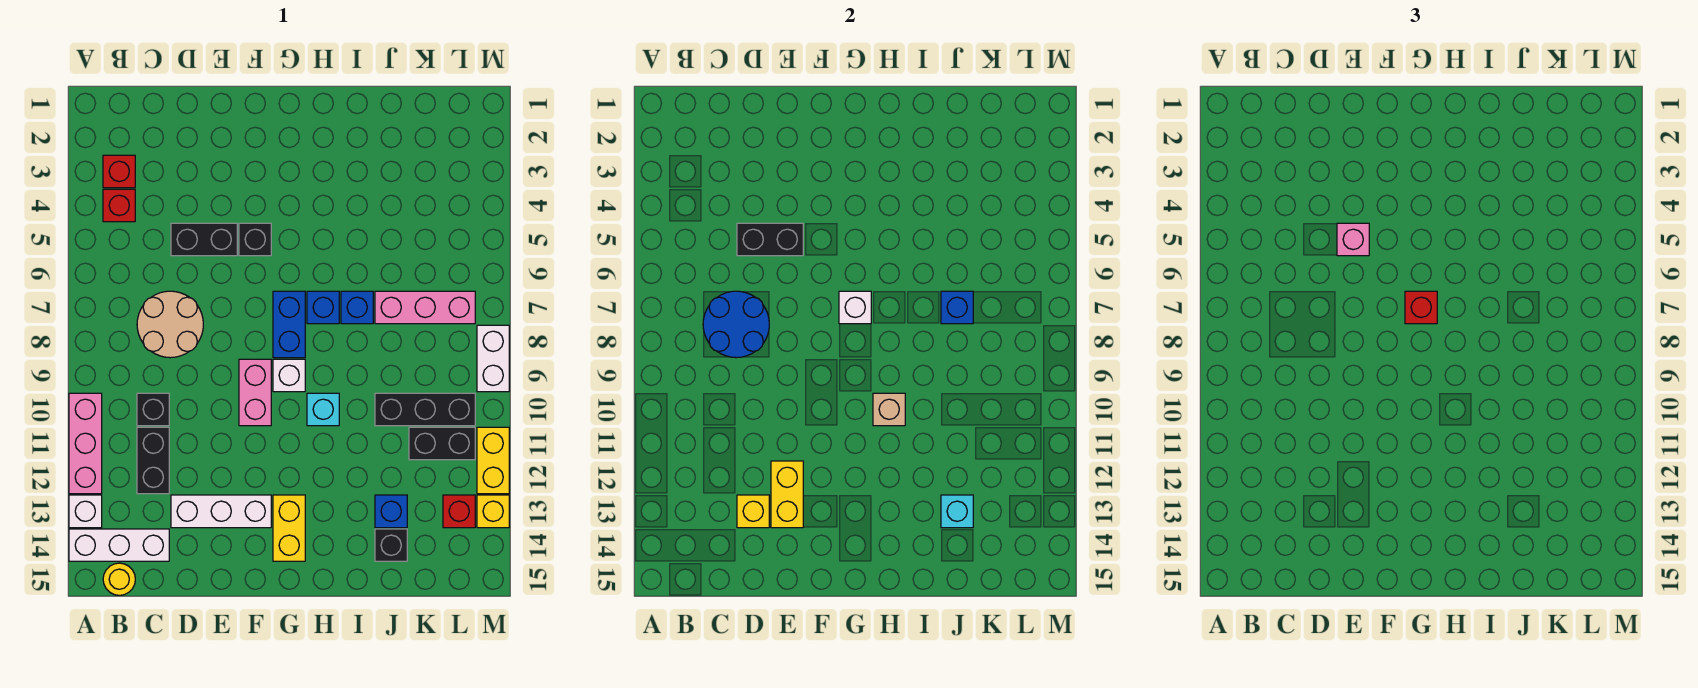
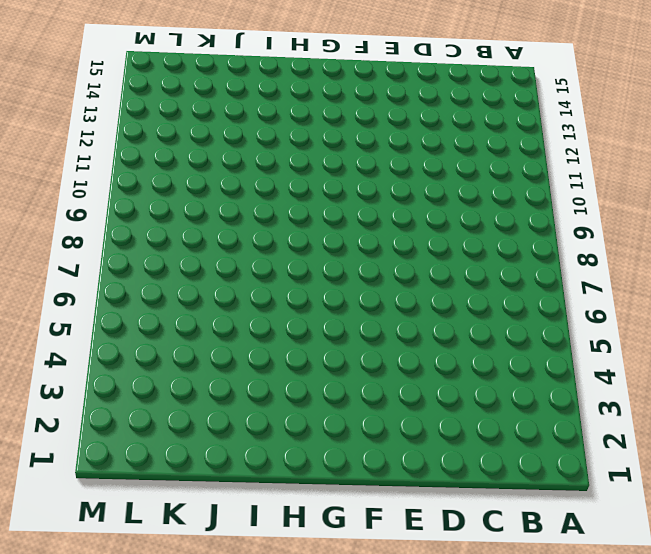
none -> pink brick A10:A12 level 1
none -> white brick A13 level 1
none -> white brick A14:C14 level 1
none -> red brick B3 level 1

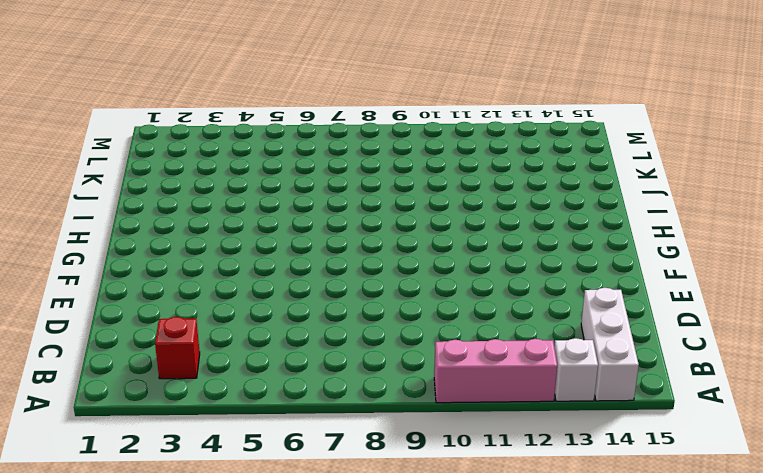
none -> red brick B4 level 1
none -> yellow round brick B15 level 1
none -> tan round brick C7:D8 level 1
none -> black brick C10 level 1

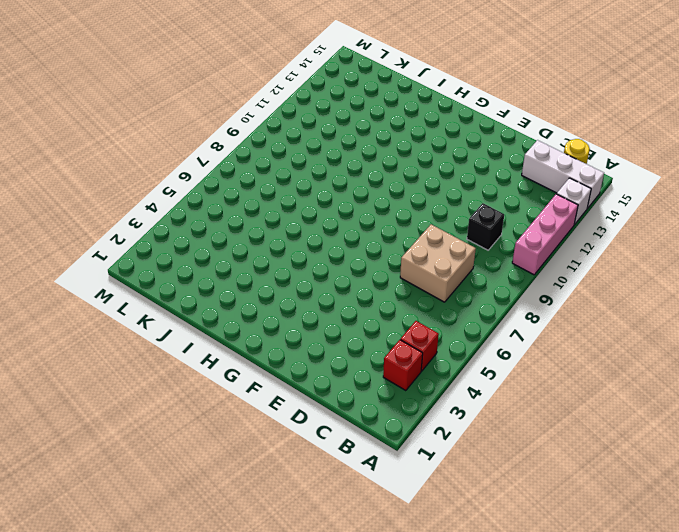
tan brick C7:D8 level 1 -> tan round brick C7:D8 level 1
none -> black brick C11:C12 level 1
none -> black brick D5:E5 level 1
none -> white brick D13:F13 level 1
none -> black brick F5 level 1

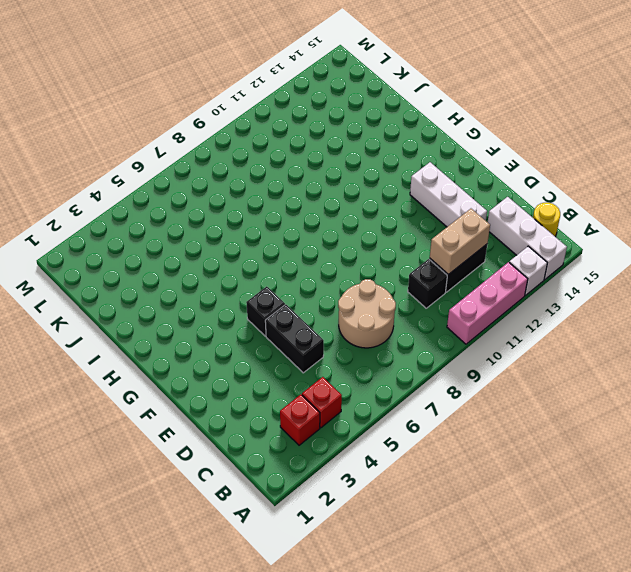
tan brick C11:C12 level 2 -> none
none -> pink brick F9:F10 level 1
none -> blue brick G7:G8 level 1
none -> white brick G9 level 1
none -> yellow brick G13:G14 level 1

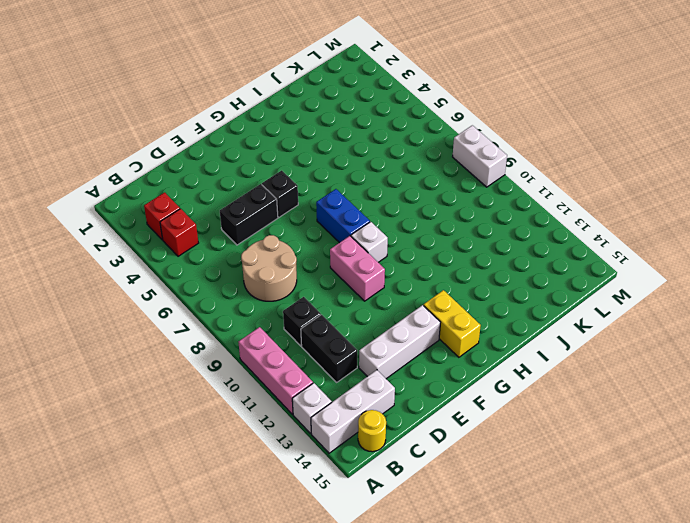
none -> blue brick H7 level 1
none -> cyan brick H10 level 1
none -> blue brick I7 level 1
none -> pink brick J7:L7 level 1

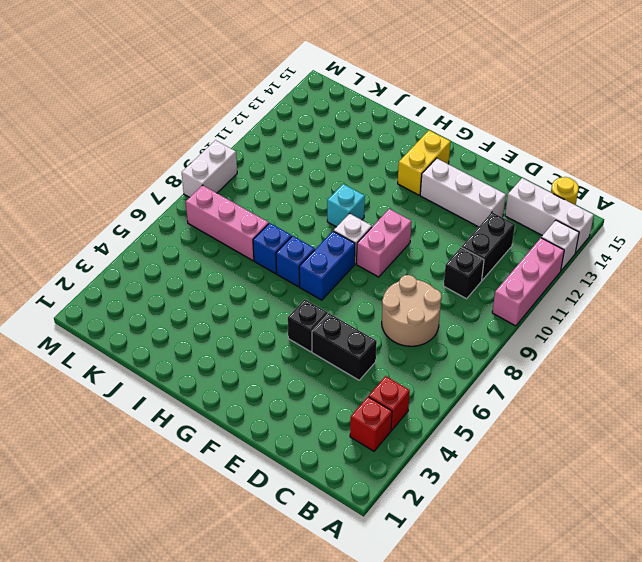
none -> black brick J10:L10 level 1
none -> blue brick J13 level 1
none -> black brick J14 level 1
none -> black brick K11:L11 level 1

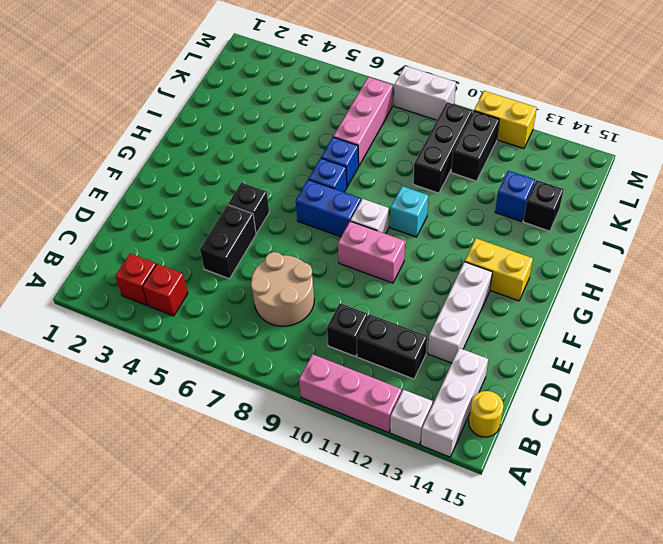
none -> red brick L13 level 1
none -> yellow brick M13 level 1
none -> blue round brick C7:D8 level 2
none -> black brick D5:E5 level 2

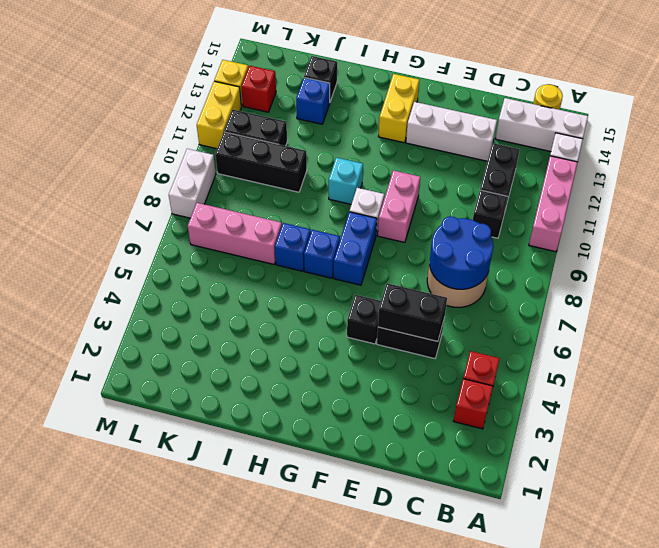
none -> yellow brick D13 level 2
none -> yellow brick E12:E13 level 2
none -> white brick G7 level 2
none -> tan brick H10 level 2

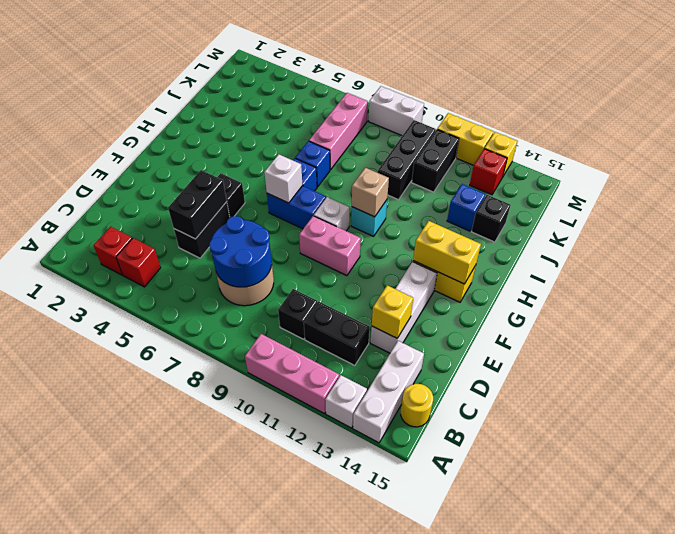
yellow brick G13:G14 level 2 -> yellow brick E12:E13 level 2
none -> blue brick J7 level 2
none -> cyan brick J13 level 2
none -> pink brick E5 level 3
none -> red brick G7 level 3

